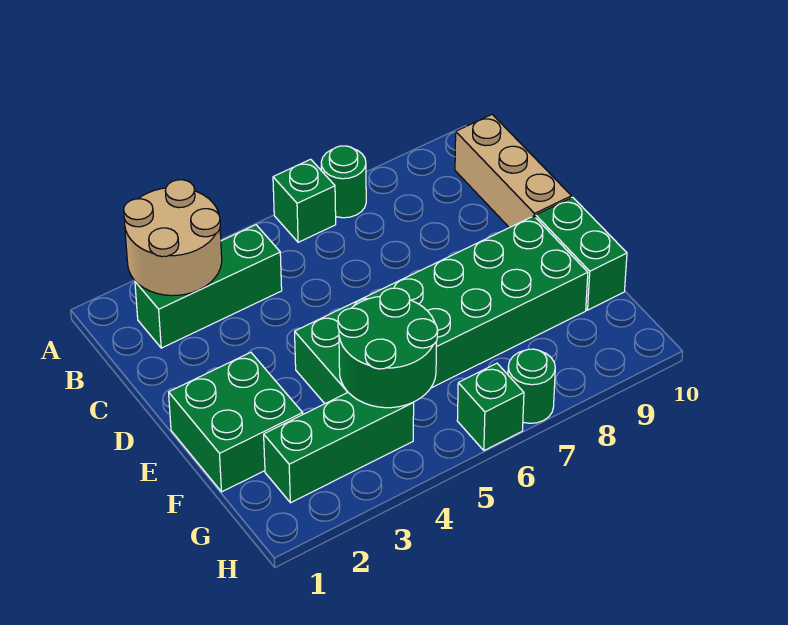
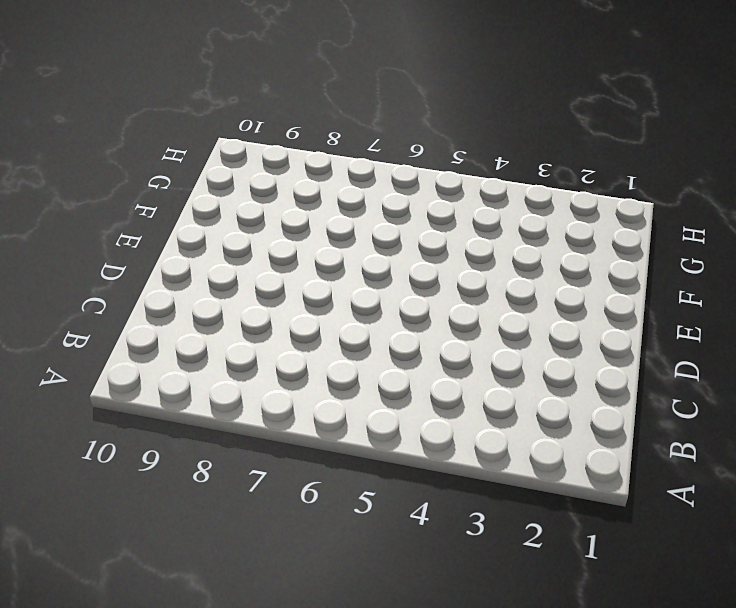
none -> green brick A6 level 1
none -> green round brick A7 level 1
none -> green brick B2:B4 level 1

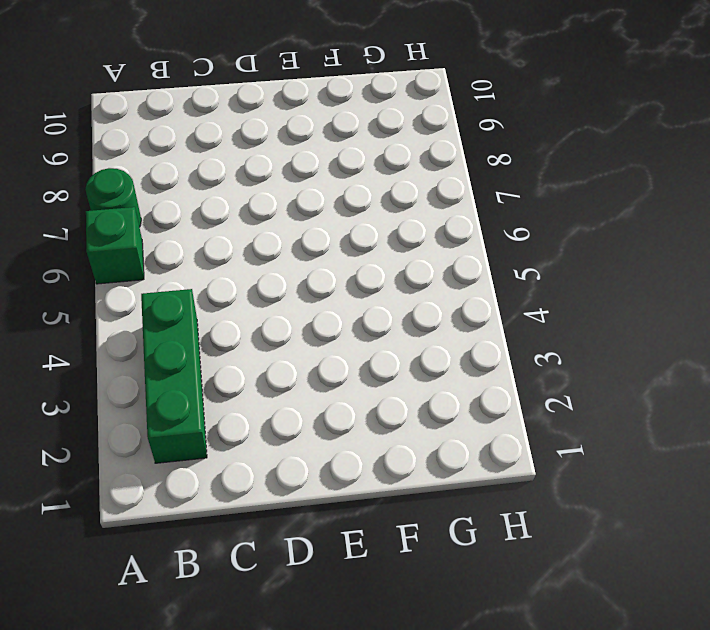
none -> tan brick B10:D10 level 1
none -> green brick E1:F2 level 1
none -> green brick E4:F9 level 1

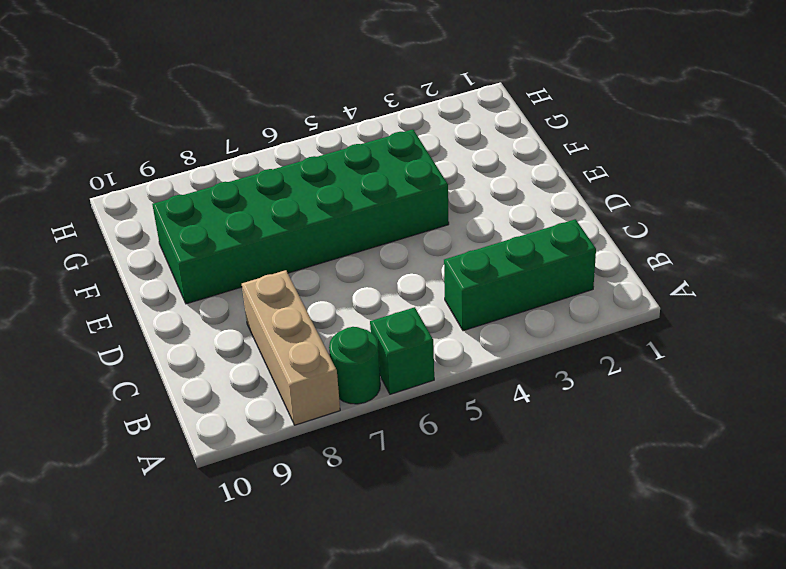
tan brick A8:C8 level 1 -> tan brick B10:D10 level 1
none -> green brick E1:F2 level 1
none -> green brick E10:F10 level 1
none -> green brick G2:G4 level 1

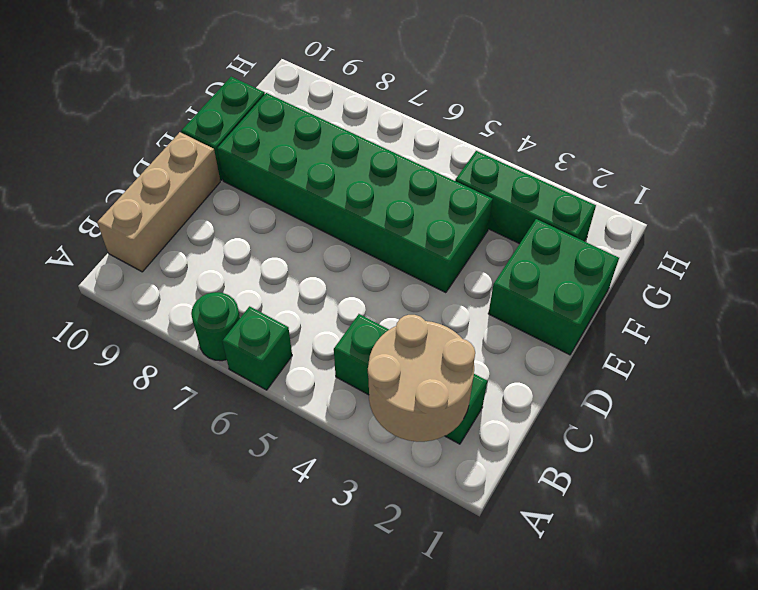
none -> green brick H6 level 1
none -> green round brick H7 level 1
none -> green round brick F4:G5 level 2

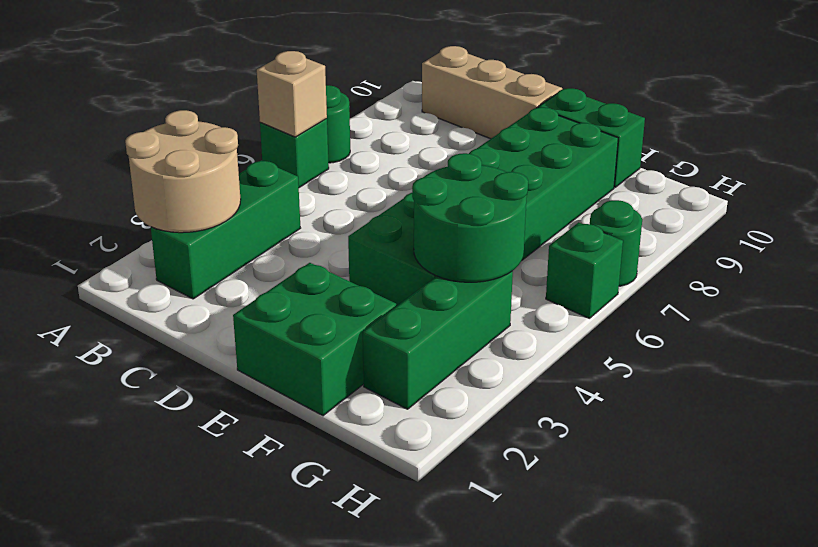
tan brick A6 level 2 -> none

